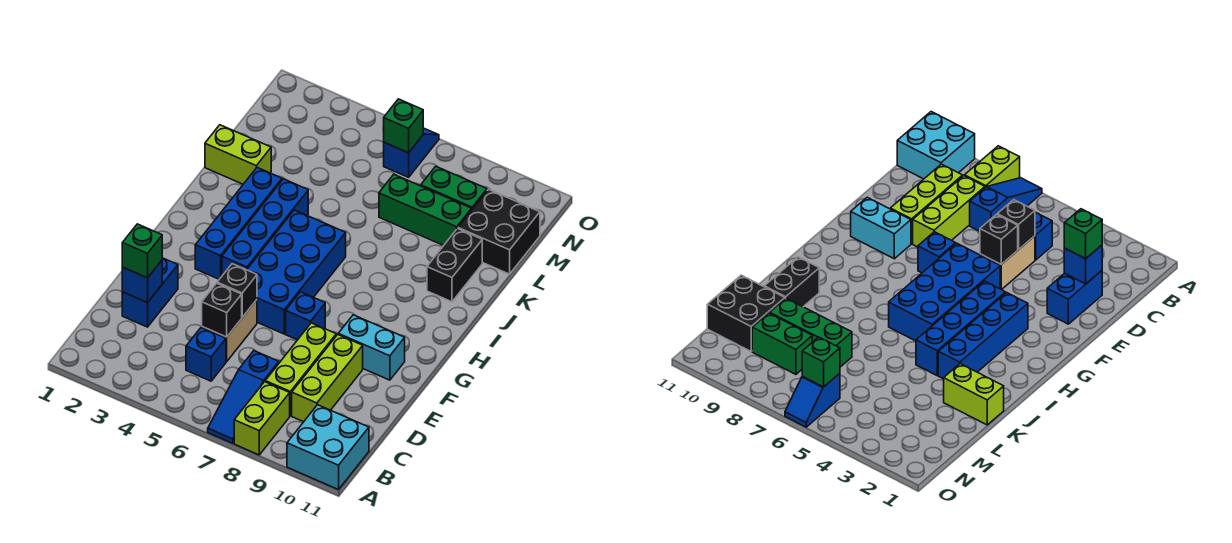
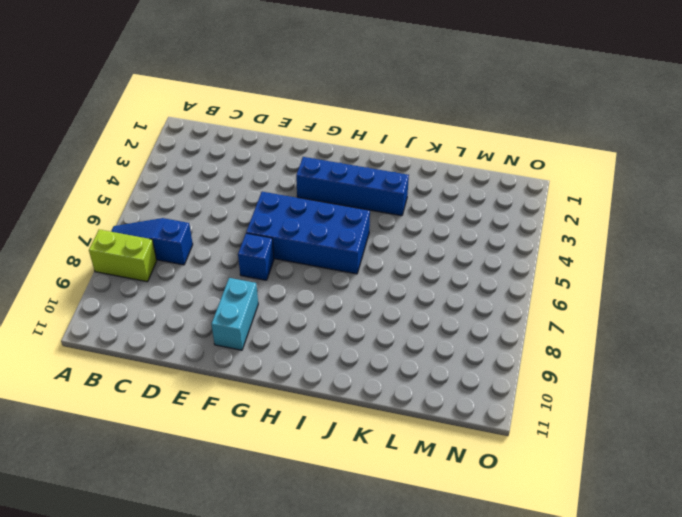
none -> cyan brick A10:B11 level 1
none -> blue brick C5 level 1
none -> lime brick C8:E8 level 1

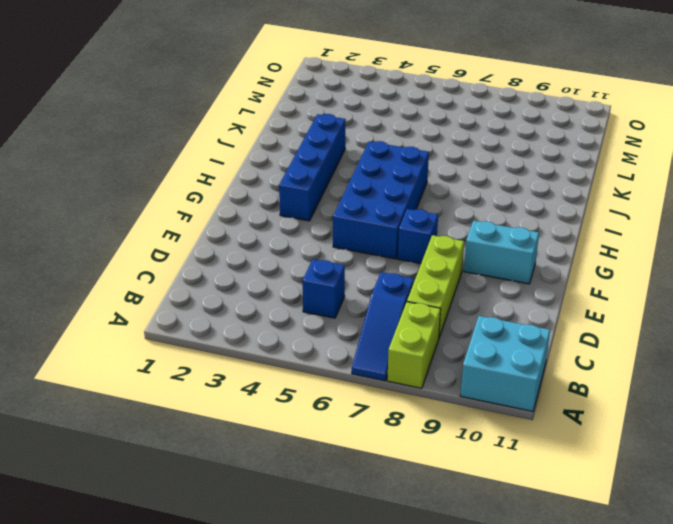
none -> lime brick C9:E9 level 1
none -> blue brick D2:E2 level 1
none -> tan brick D5:E5 level 1

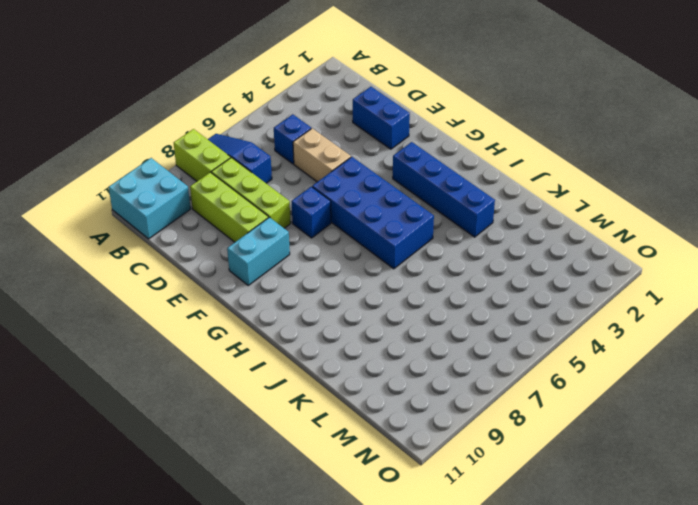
none -> blue brick G4:J4 level 1
none -> black brick J10:K10 level 1
none -> lime brick K1:K2 level 1

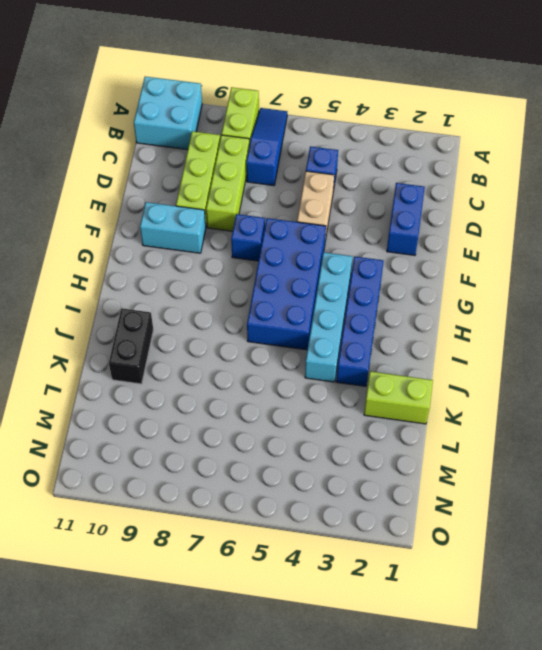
cyan brick G4:J4 level 1 -> blue brick G4:J4 level 1
none -> green brick L7:L9 level 1
none -> black brick L10:M11 level 1
none -> green brick M8:M9 level 1

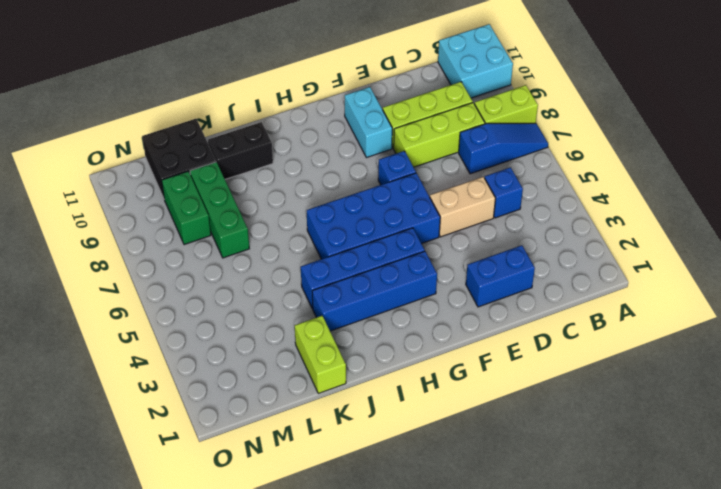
none -> blue slope N6:O6 level 1 top N
none -> blue brick D2 level 2
none -> black brick D5 level 2

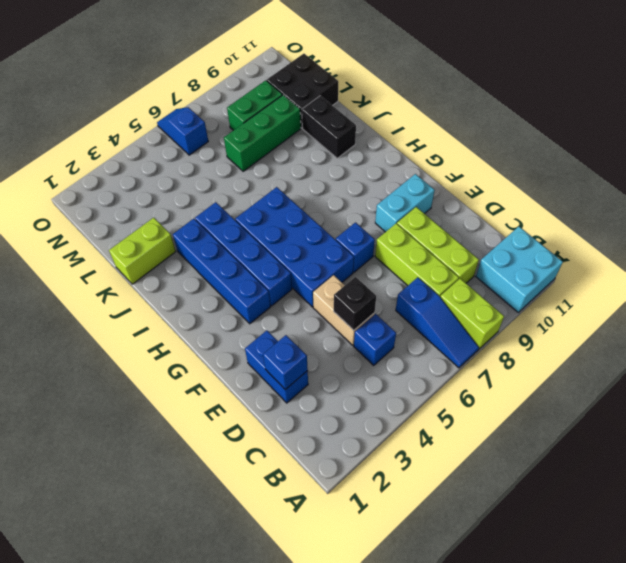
none -> black brick E5 level 2
none -> green brick N6 level 2
none -> green brick D2 level 3

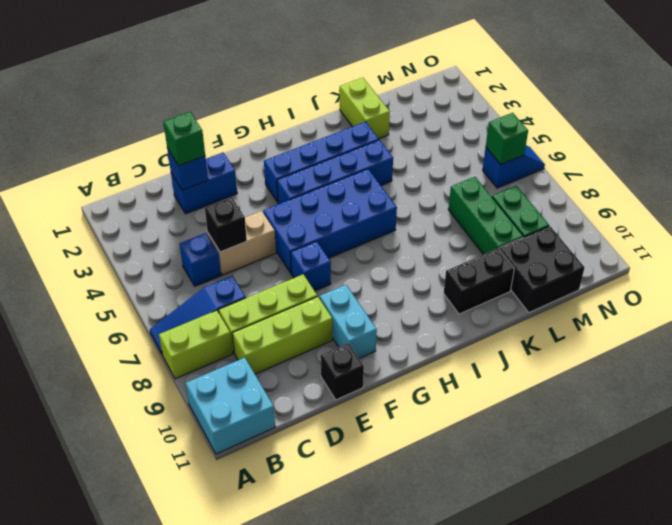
black brick E11 level 1 -> black brick E5 level 2

